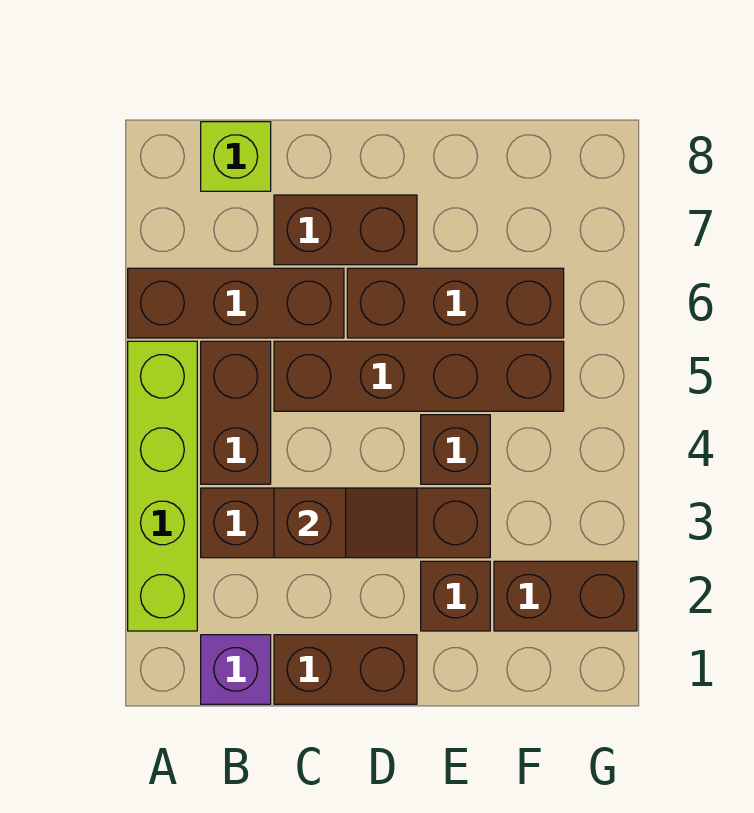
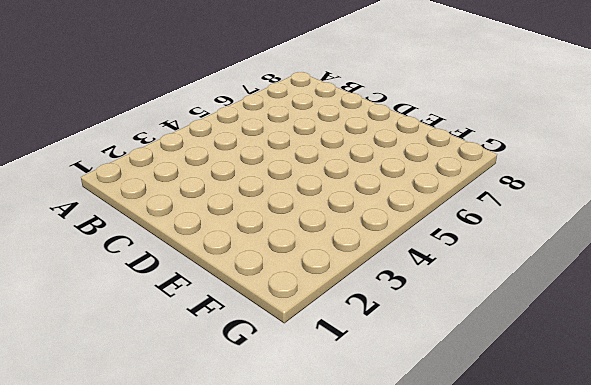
none -> lime brick A2:A5 level 1
none -> brown brick A6:C6 level 1
none -> purple brick B1 level 1

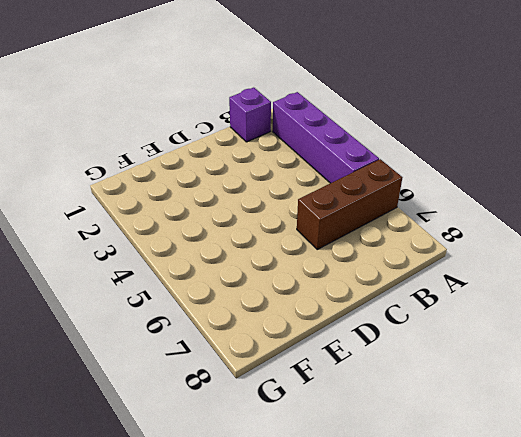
purple brick A2:A5 level 1 -> lime brick A2:A5 level 1
none -> brown brick B3:E3 level 1
none -> brown brick B4:B5 level 1
none -> lime brick B8 level 1

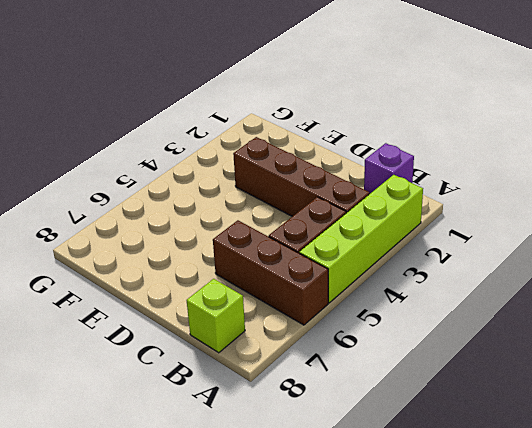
none -> brown brick C1:D1 level 1
none -> brown brick C5:F5 level 1
none -> brown brick C7:D7 level 1

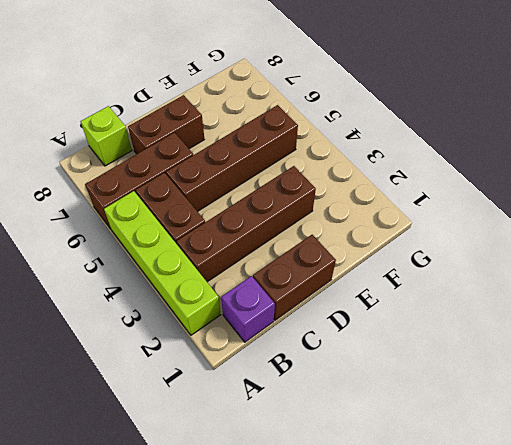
none -> brown brick D6:F6 level 1
none -> brown brick E2 level 1
none -> brown brick E4 level 1

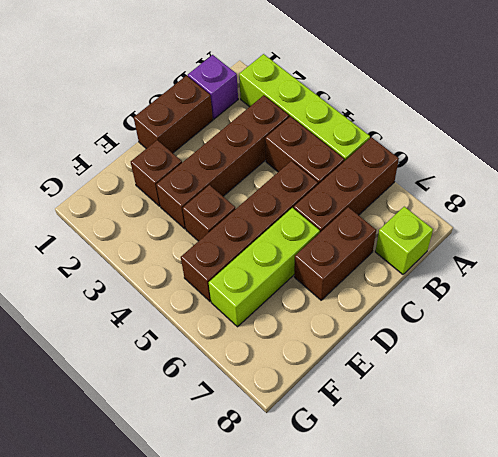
lime brick D6:F6 level 1 -> brown brick D6:F6 level 1
none -> brown brick F2:G2 level 1
none -> brown slope C3:D3 level 2 top C

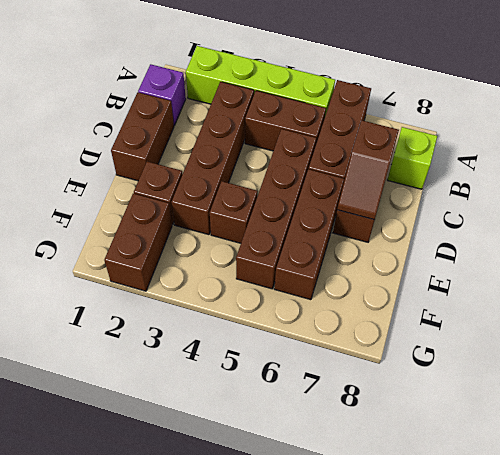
brown slope C7:D7 level 2 top C -> brown slope C3:D3 level 2 top C

